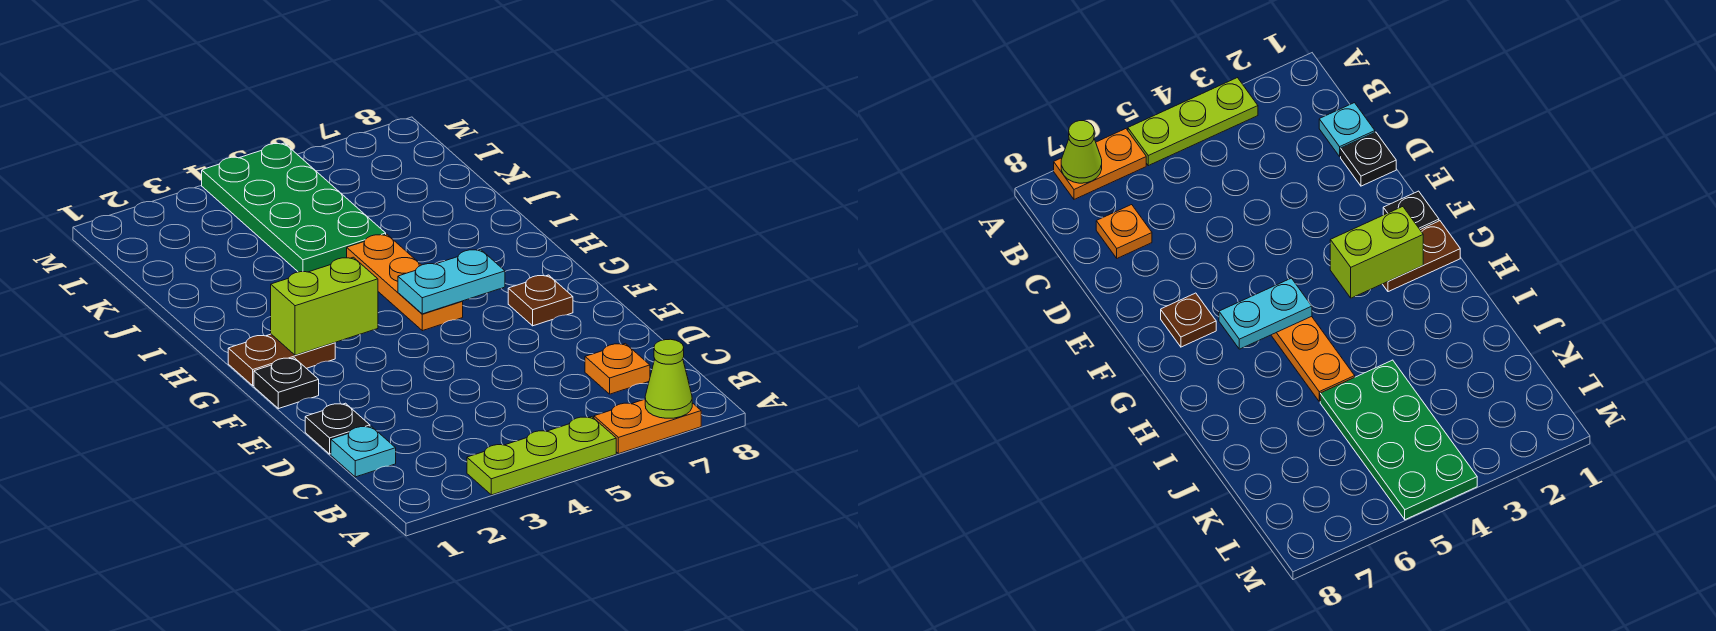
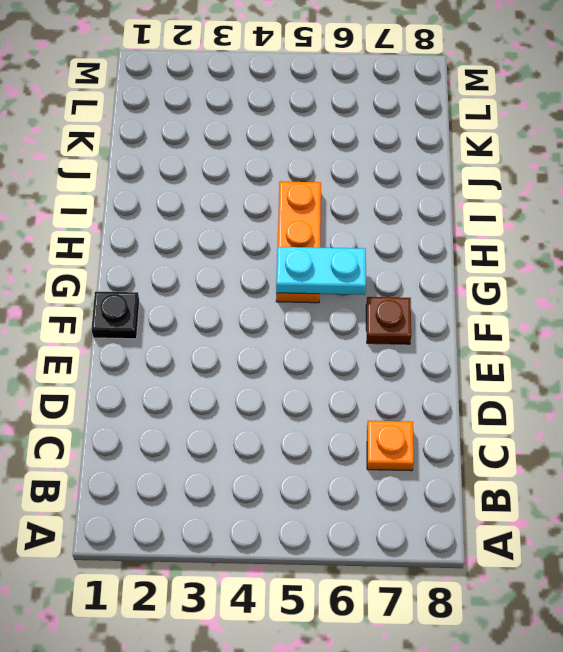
none -> lime plate A3:A5 level 1
none -> orange plate A6:A7 level 1
none -> cyan plate C1 level 1

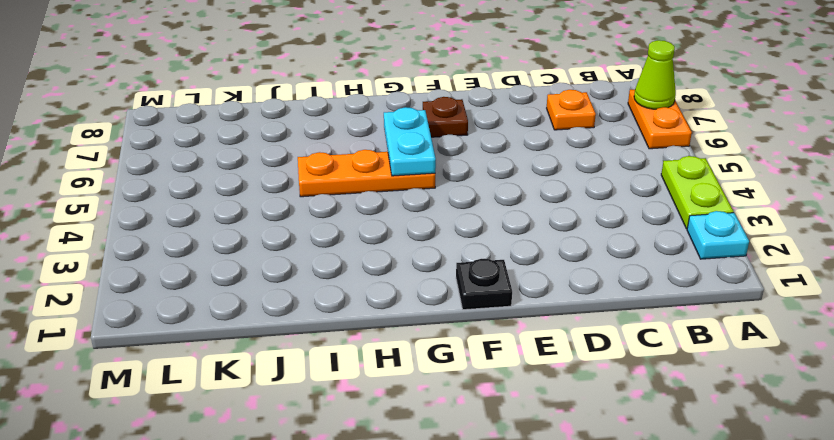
cyan plate A2 level 1 -> cyan plate C1 level 1
lime plate A3:A4 level 1 -> lime plate A3:A5 level 1
none -> black plate D1 level 1
none -> brown plate G1:G2 level 1
none -> green plate J4:M5 level 1

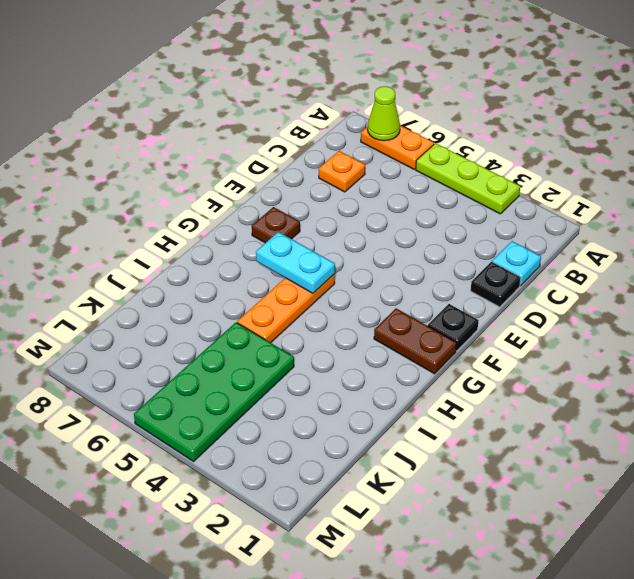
none -> lime brick G2:G3 level 2

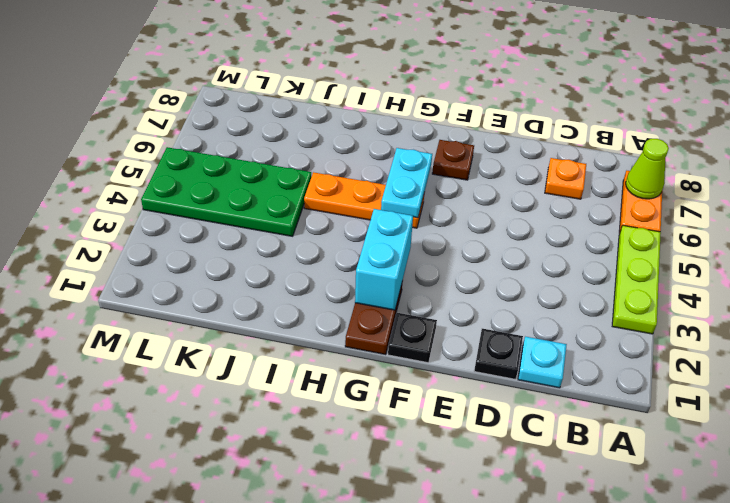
cyan brick G2:G3 level 2 -> lime brick G2:G3 level 2

